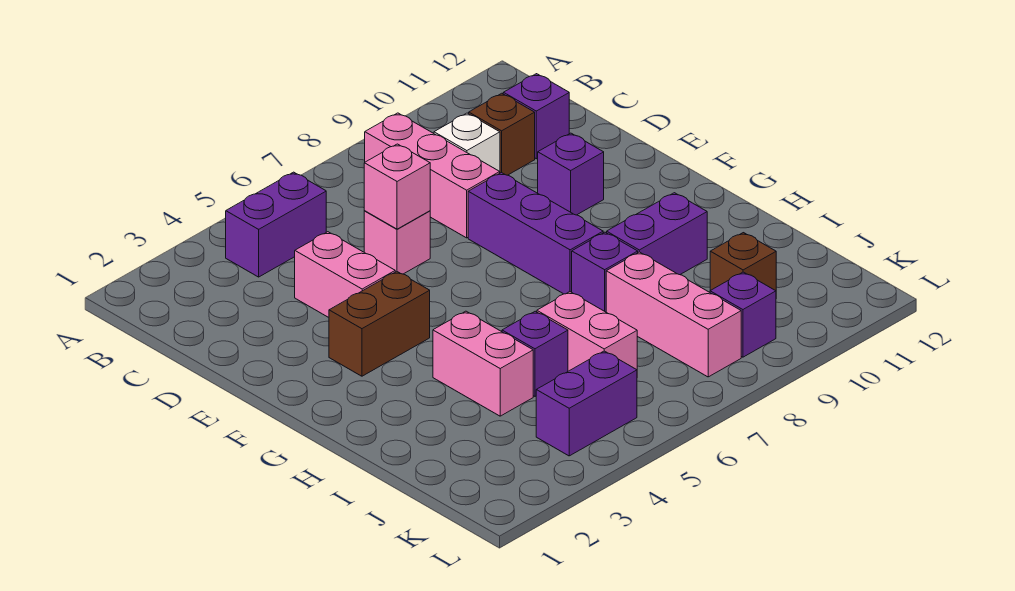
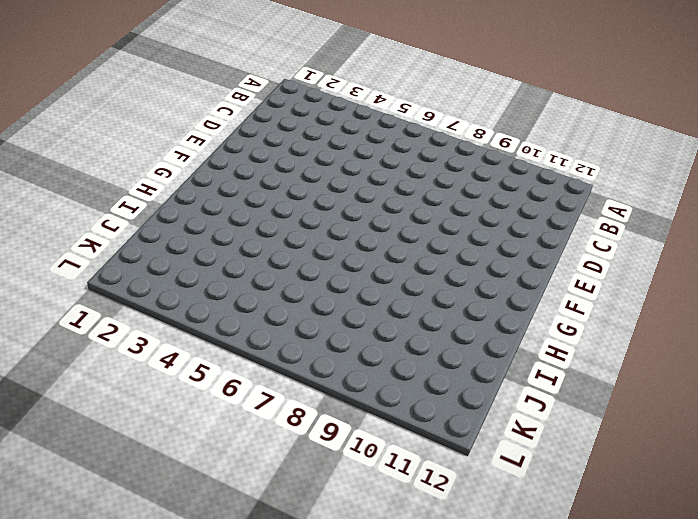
none -> purple brick B4:B5 level 1
none -> pink brick B8:D8 level 1
none -> white brick C9 level 1

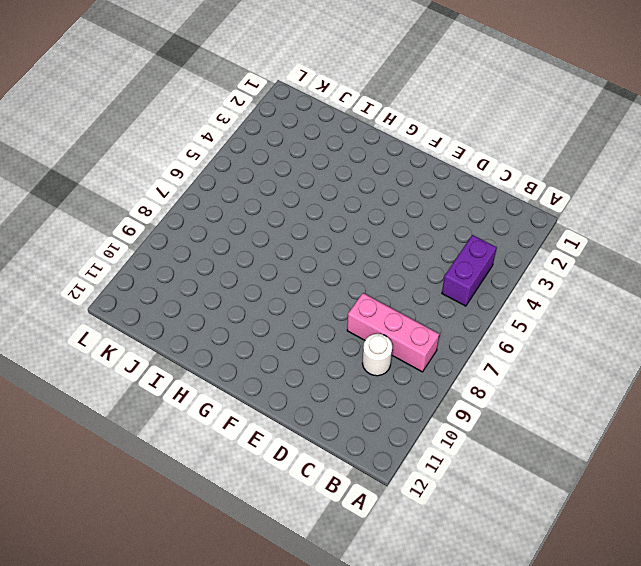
white round brick C9 level 1 -> white brick C9 level 1
none -> brown brick C10 level 1
none -> purple brick C11 level 1
none -> pink brick D4:E4 level 1

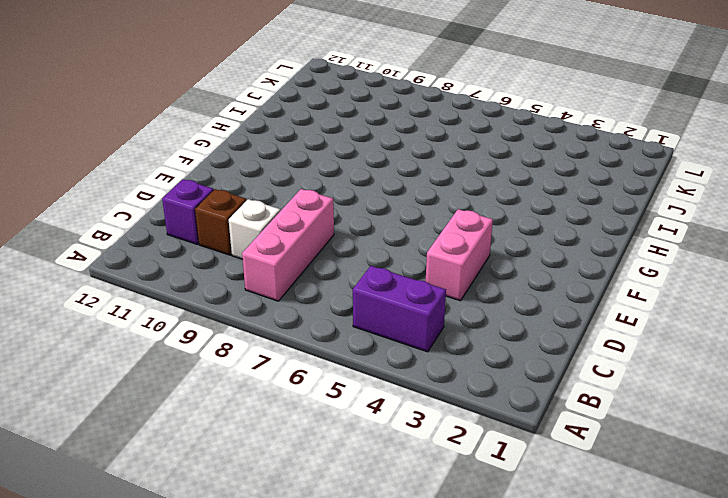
none -> pink brick D6 level 1
none -> purple brick E8:G8 level 1
none -> purple brick E10 level 1

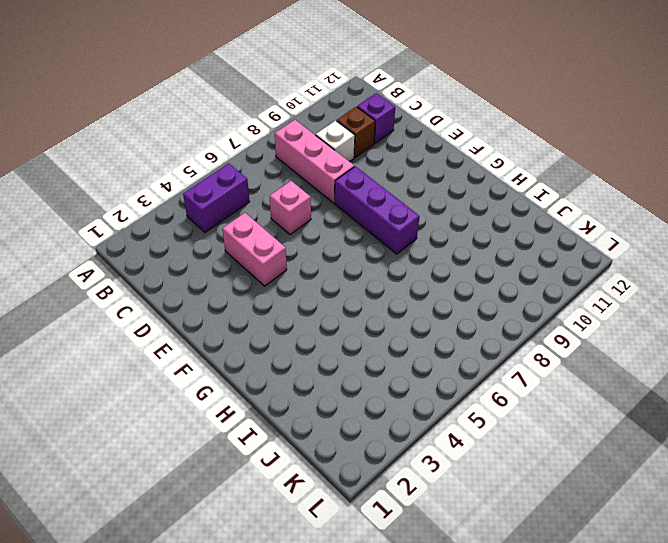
none -> purple brick E10 level 1
none -> brown brick F3:F4 level 1
none -> pink brick H4:I4 level 1

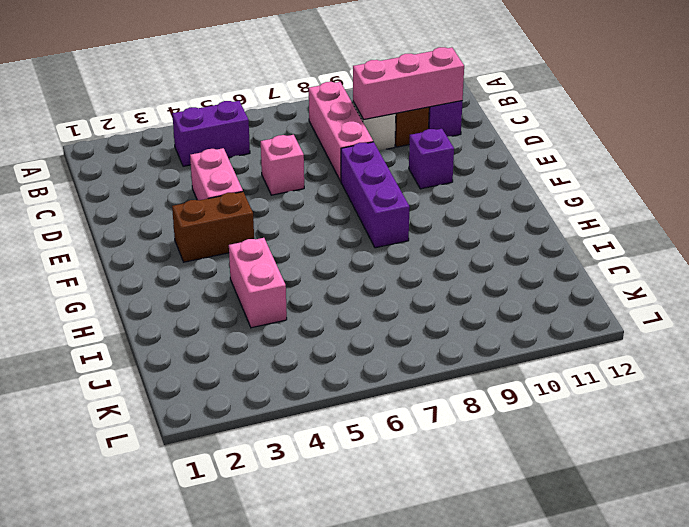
pink brick C9:C11 level 2 -> pink brick I8:K8 level 1
none -> purple brick H8 level 1
none -> purple brick H9:H10 level 1
none -> purple brick I5 level 1

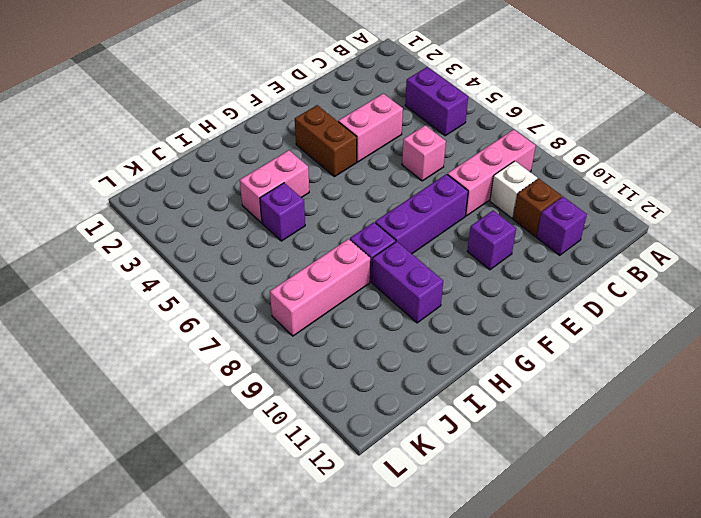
none -> pink brick I6:J6 level 1
none -> brown brick J10 level 1
none -> purple brick K4:K5 level 1

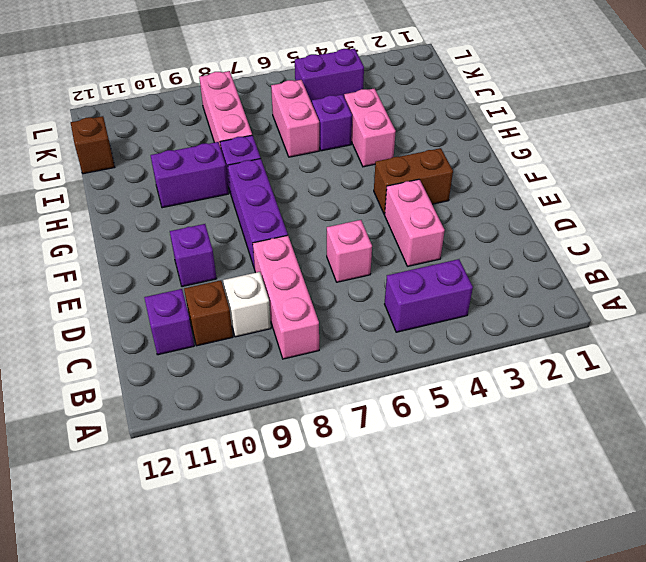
brown brick J12 level 1 -> brown brick J10 level 1
none -> purple brick K9 level 1
none -> pink brick D6 level 2

